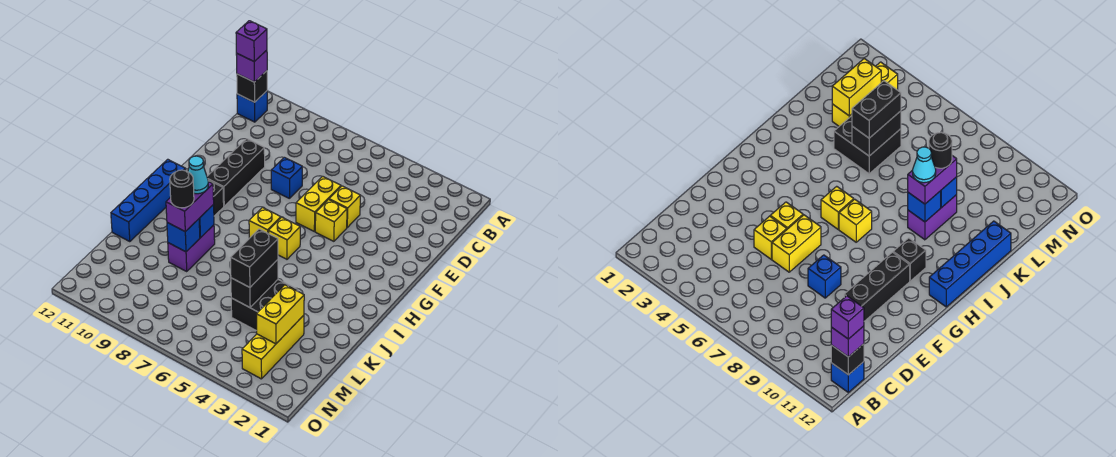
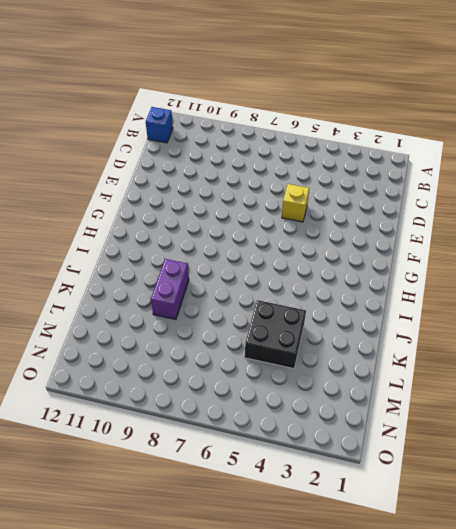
none -> yellow brick E6:F6 level 1
none -> blue brick E8 level 1
none -> black brick E10:G10 level 1

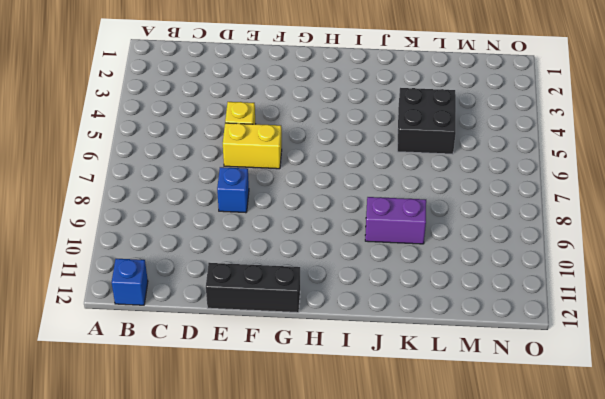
black brick E12:G12 level 1 -> black brick E10:G10 level 1
none -> yellow brick F5 level 1
none -> yellow brick H6 level 1
none -> yellow brick H7 level 1

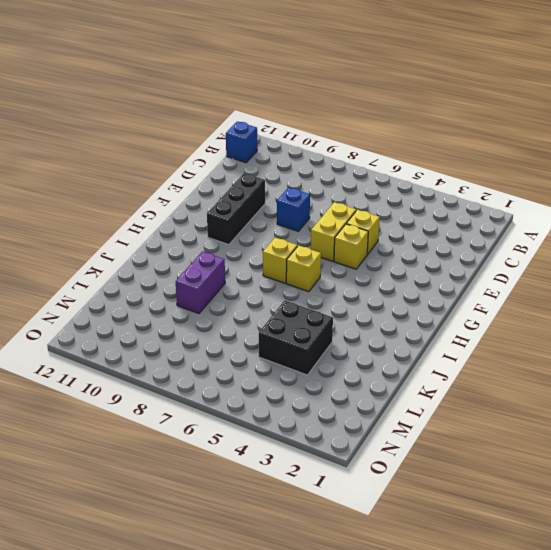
none -> black brick H10 level 1
none -> blue brick H12:K12 level 1
none -> yellow brick L3:N3 level 1

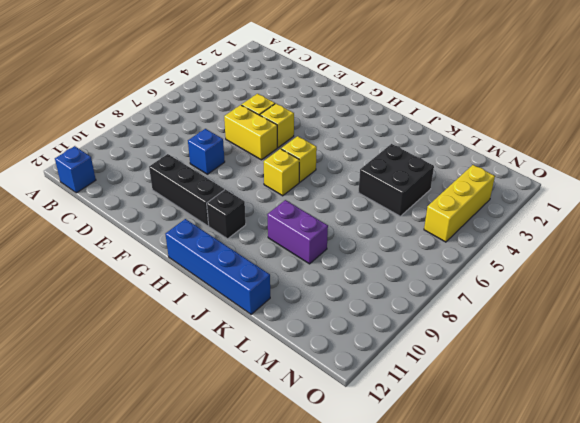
yellow brick N3:N5 level 1 -> yellow brick L3:N3 level 1
none -> black brick B12 level 2
none -> blue brick J9 level 2
none -> black brick K5:L5 level 2

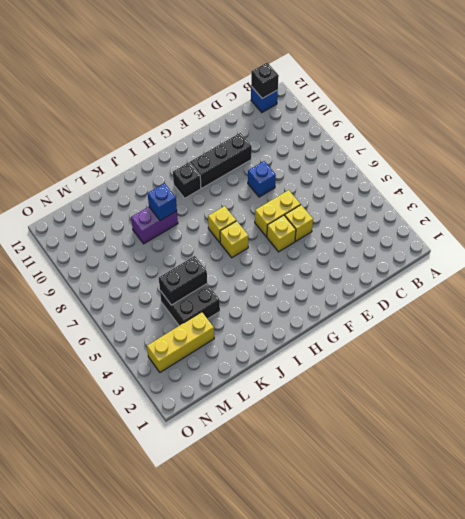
none -> blue brick H12:K12 level 1
none -> blue brick K9 level 2
none -> yellow brick L3:M3 level 2

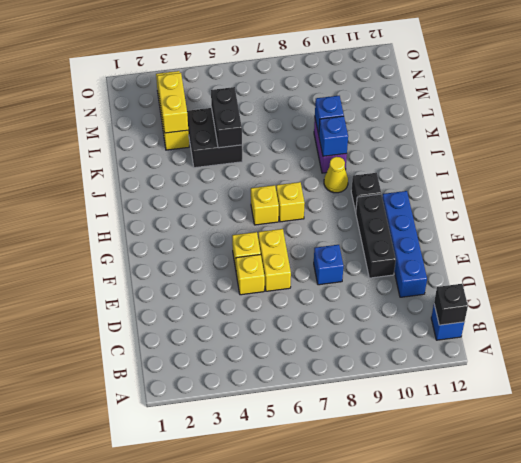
blue brick D11:G11 level 1 -> blue brick H12:K12 level 1
yellow cone I9 level 1 -> none
none -> purple brick B12 level 3
none -> purple brick J9:K9 level 3
none -> black brick K5:L5 level 3

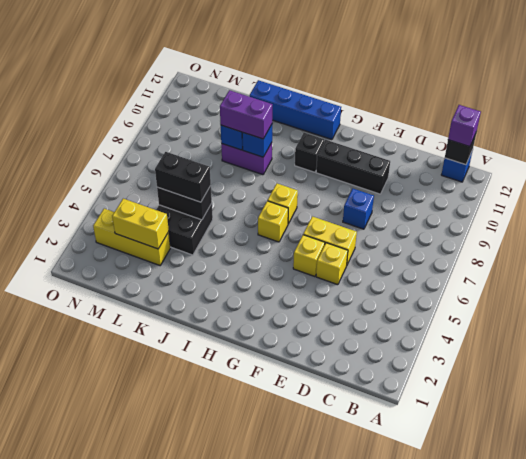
none -> purple brick B12 level 4
none -> cyan cone J9 level 4
none -> black round brick K9 level 4

